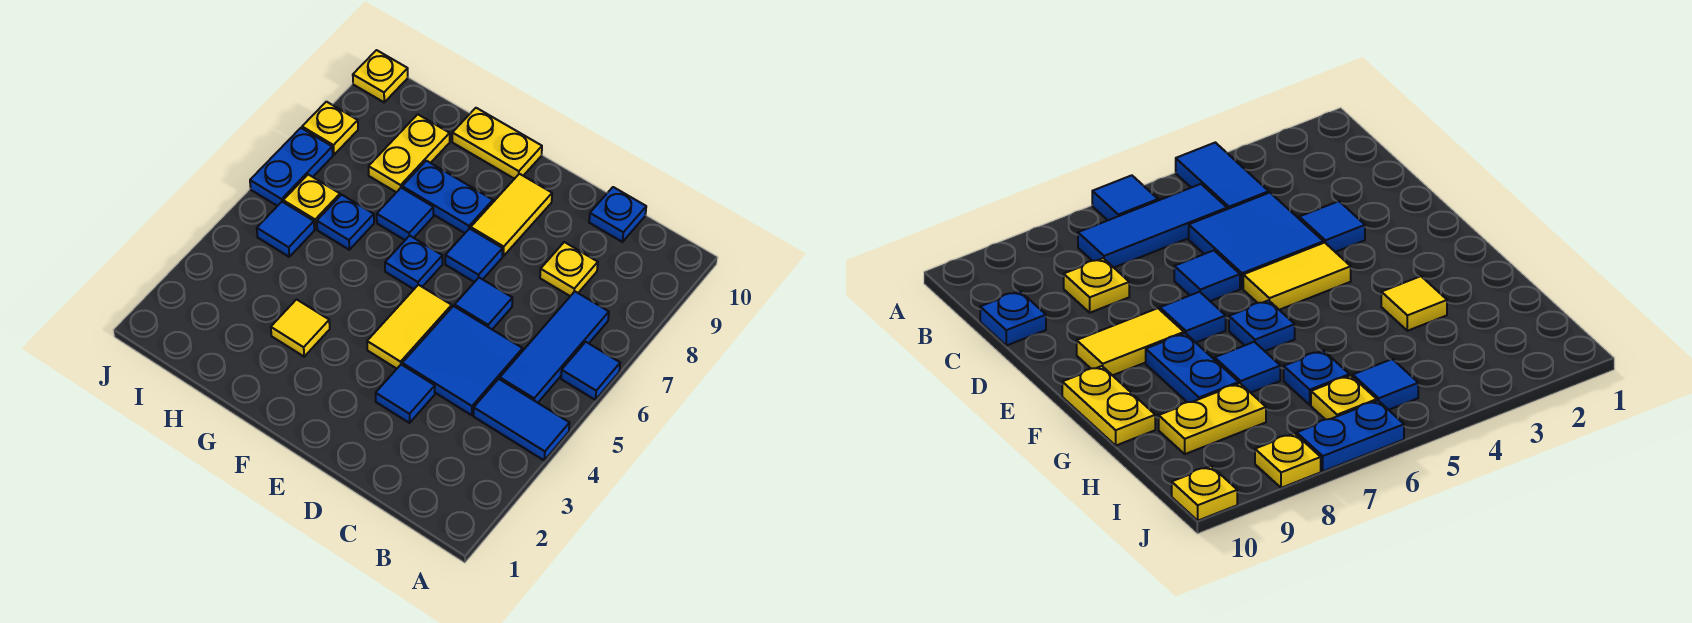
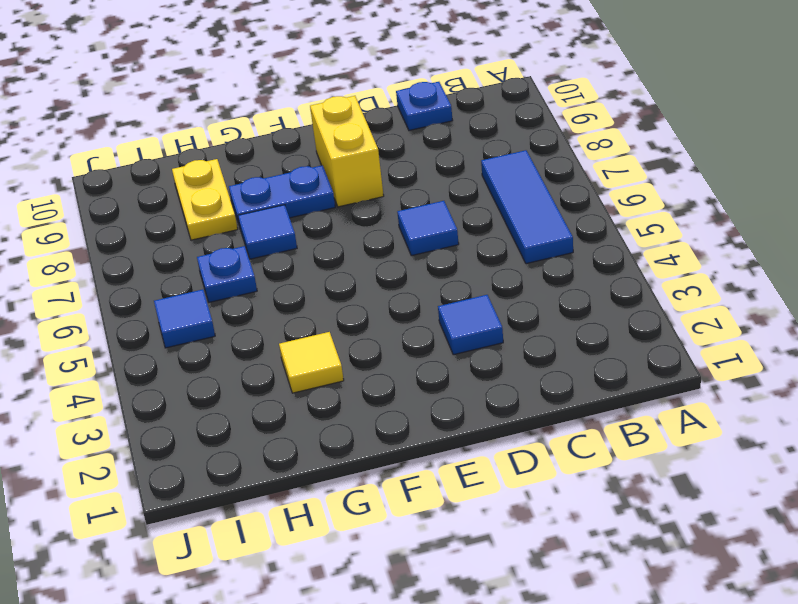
yellow brick E8:E9 level 1 -> yellow tile E8:E9 level 1
none -> blue tile A4:B4 level 1
none -> blue tile A6 level 1
none -> blue tile C4:D5 level 1

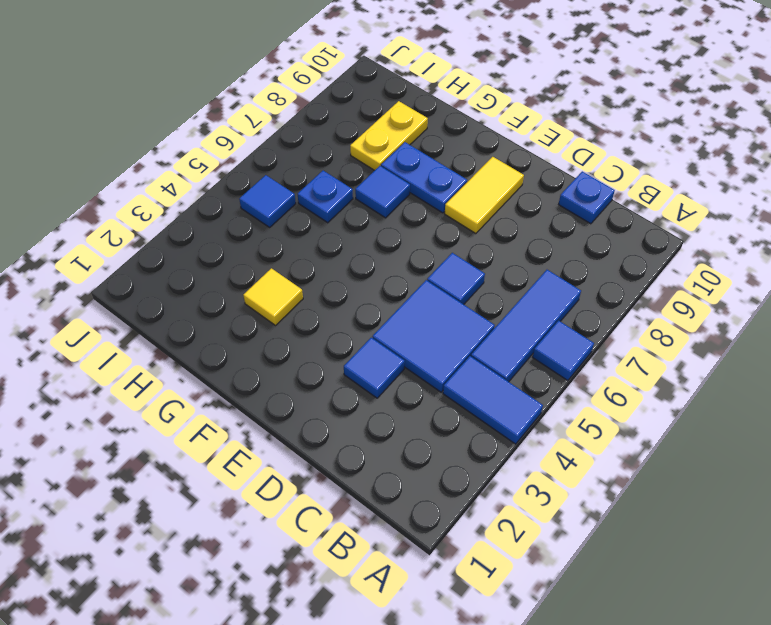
none -> yellow plate C8 level 1
none -> yellow tile E4:E5 level 1
none -> blue tile E7 level 1

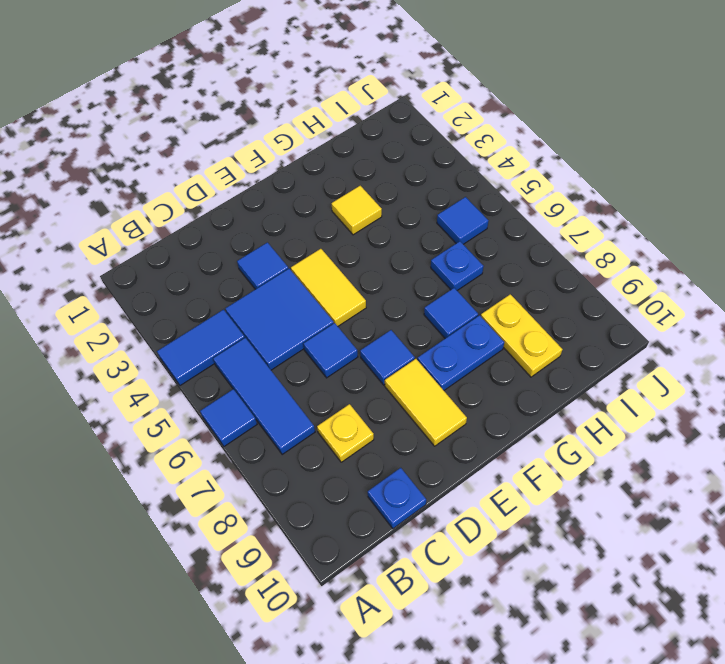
none -> blue plate F6 level 1
none -> yellow plate F10:G10 level 1
none -> yellow plate I6 level 1

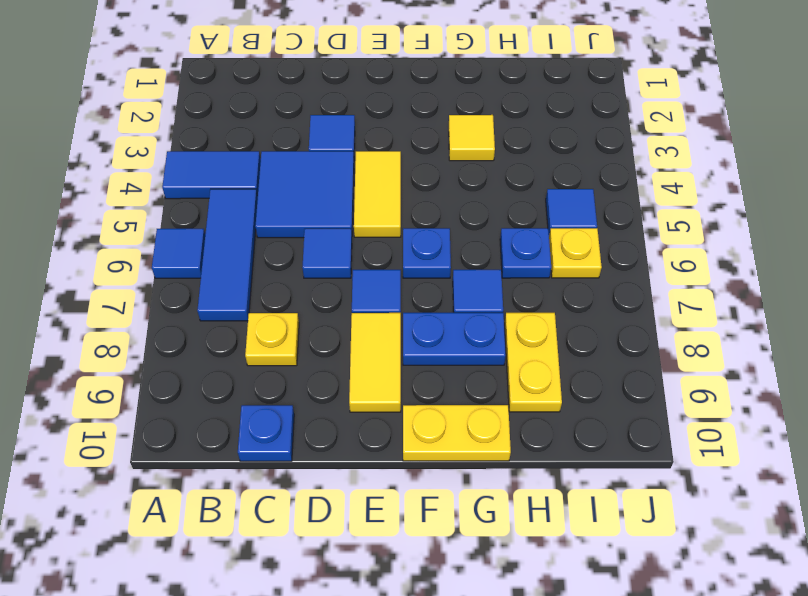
none -> blue plate J6:J7 level 1
none -> yellow plate J8 level 1
none -> yellow plate J10 level 1

